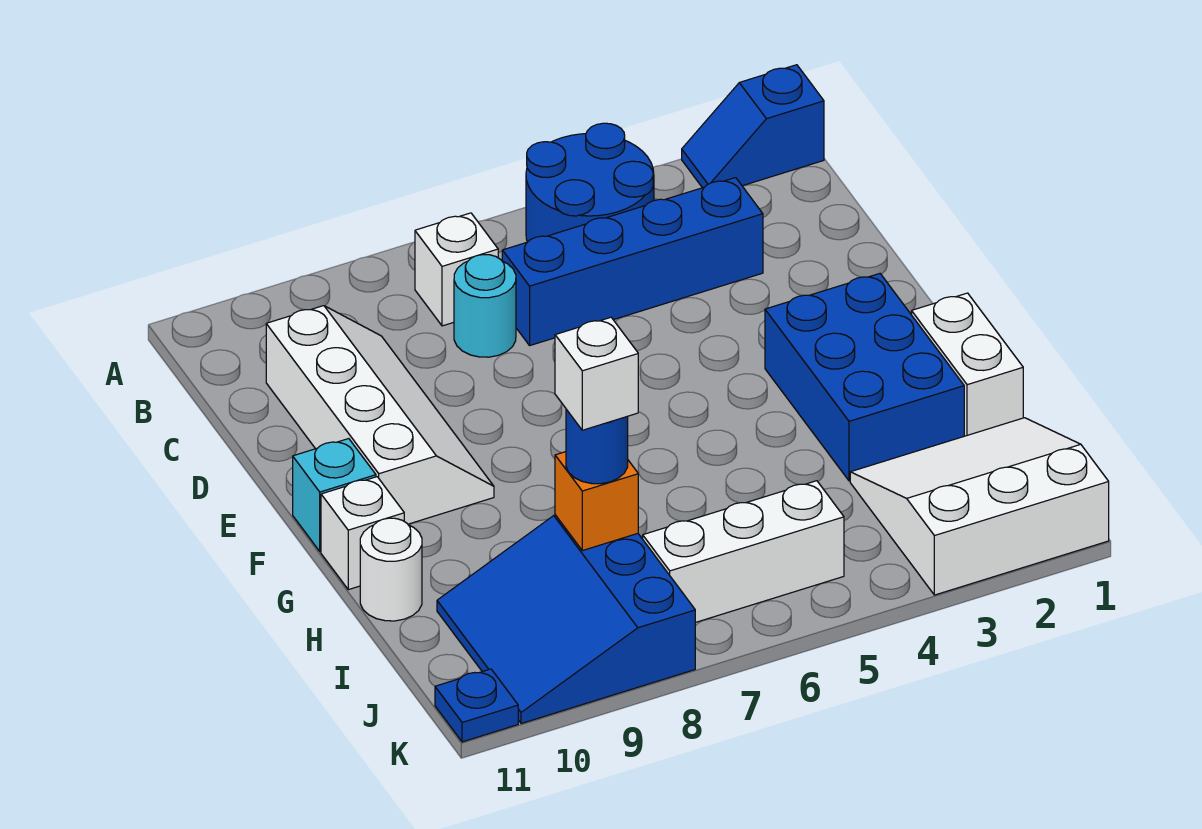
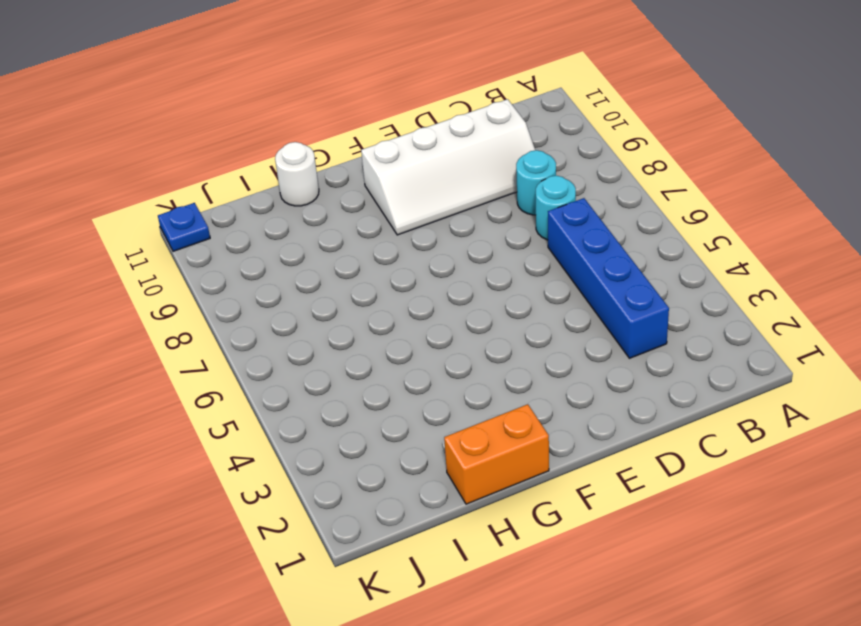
cyan round brick C8 level 1 -> none
orange brick G1:H1 level 1 -> white brick G1:H1 level 1
none -> blue slope A1:A2 level 1 top 1
none -> blue round brick A4:B5 level 1
none -> white brick B7 level 1

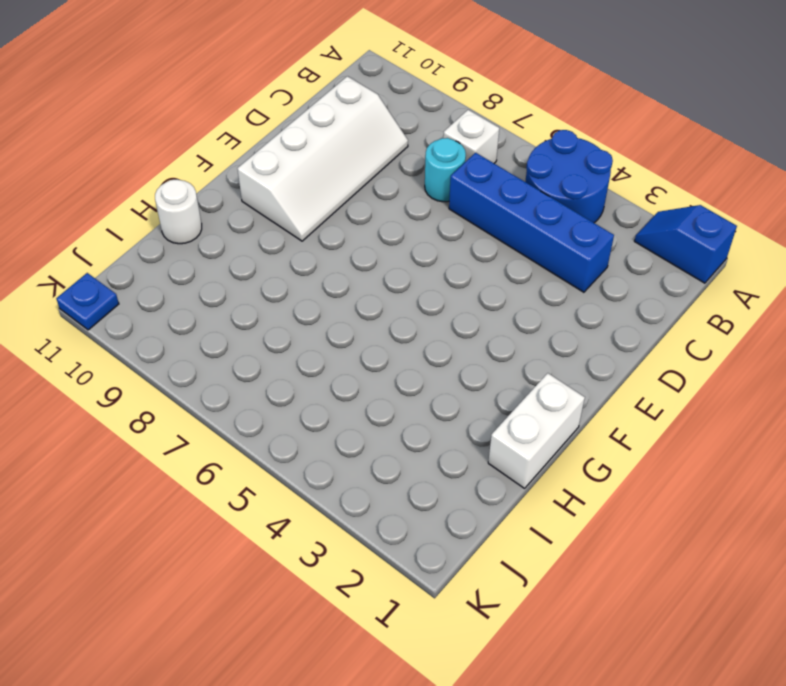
none -> blue brick F2:H3 level 1
none -> cyan brick F11 level 1
none -> white brick G11 level 1

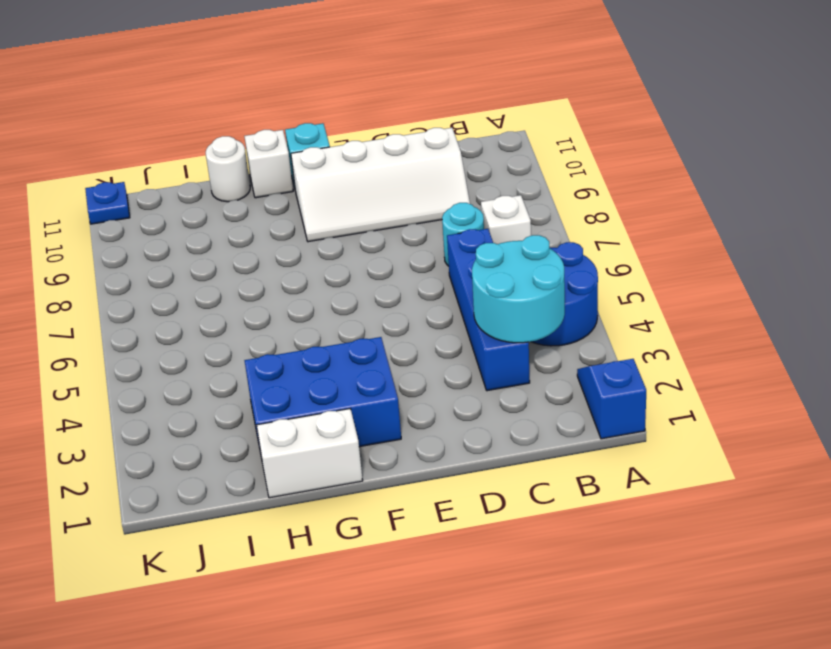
cyan round brick B3:C4 level 2 -> none
none -> white slope I1:K3 level 1 top K
none -> blue slope I8:K10 level 1 top 8
none -> white brick J5:J7 level 1

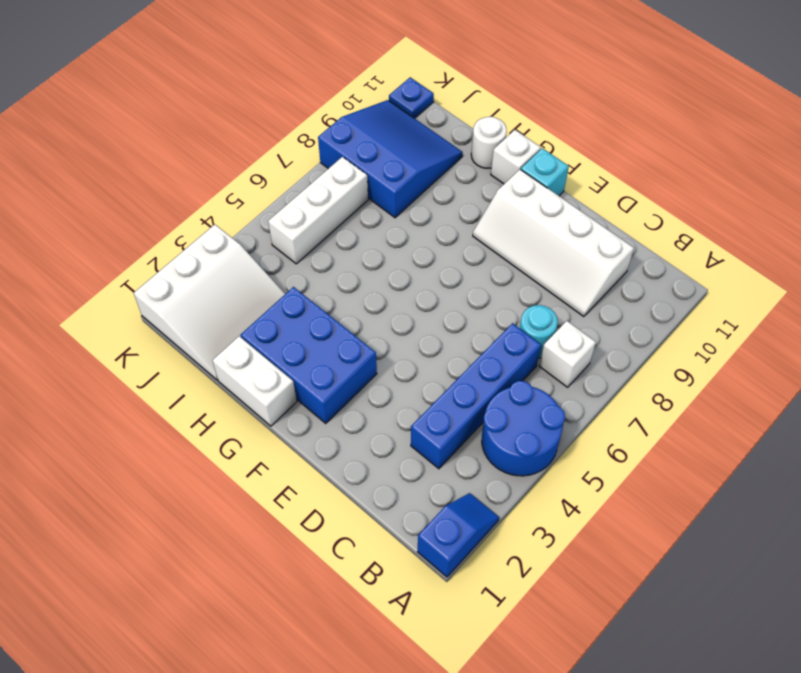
none -> orange brick I8 level 2
none -> blue round brick I8 level 3
none -> white brick I8 level 4

